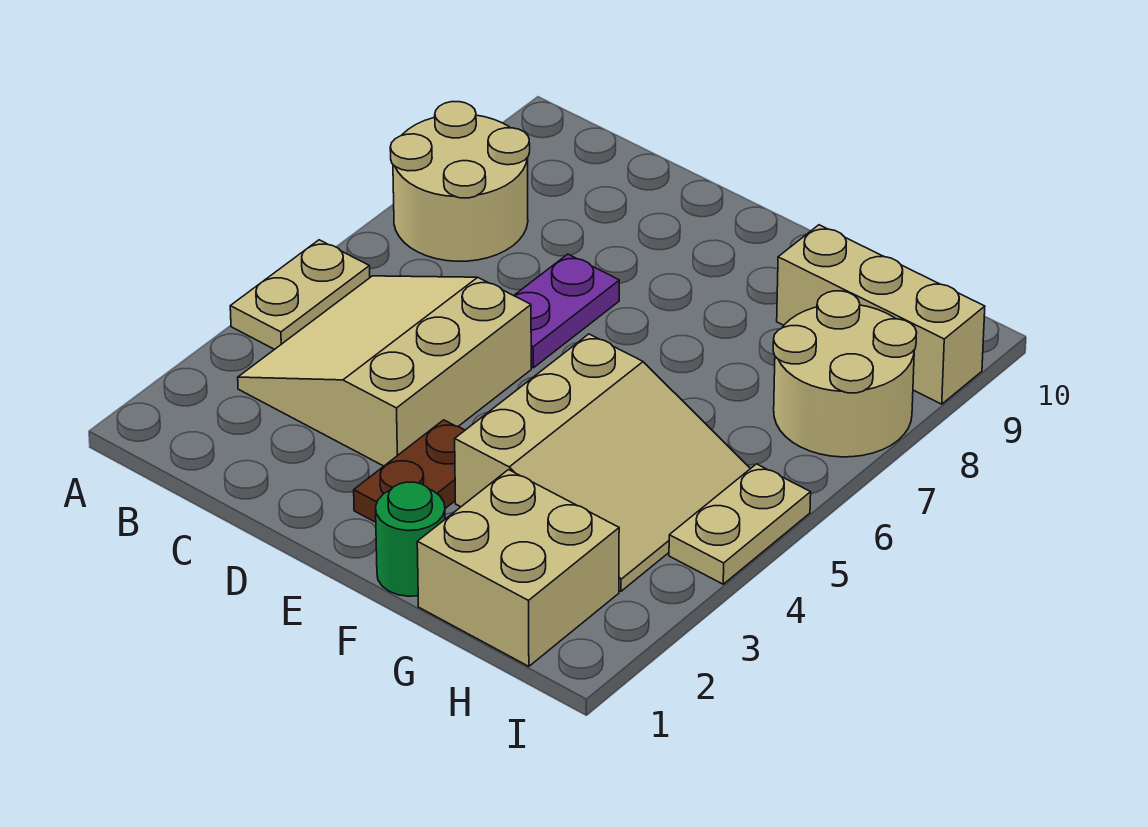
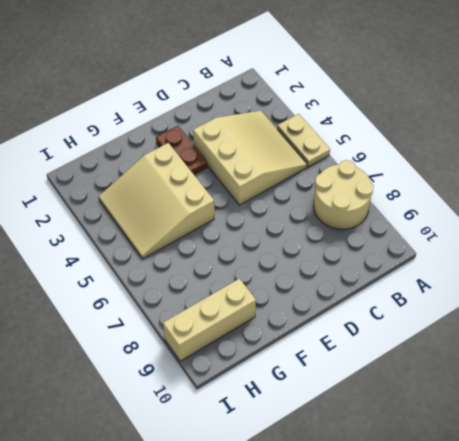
none -> purple plate D6:D7 level 1
none -> green round brick F1 level 1

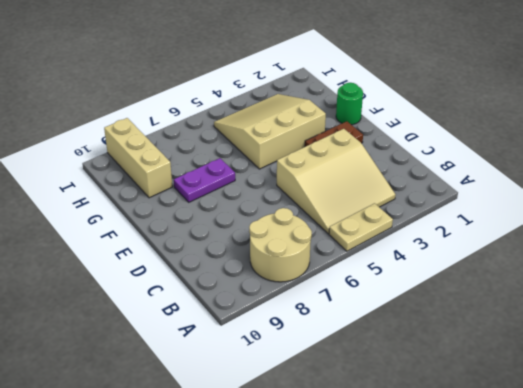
purple plate F7:F8 level 1 -> purple plate D6:D7 level 1
none -> tan brick G1:H2 level 1
none -> tan round brick H7:I8 level 1

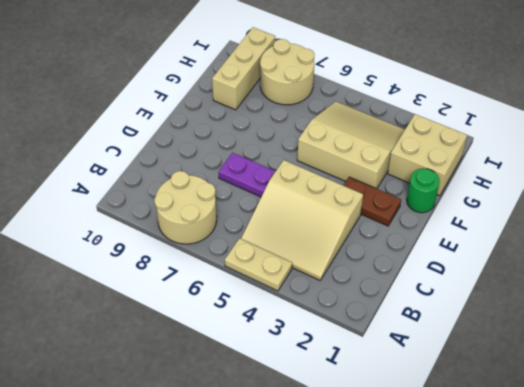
none -> tan plate I4:I5 level 1

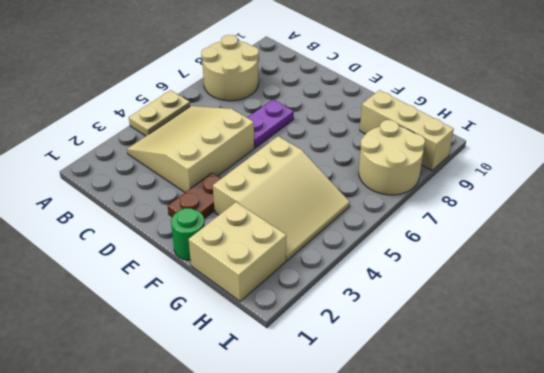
none -> tan plate I4:I5 level 1

